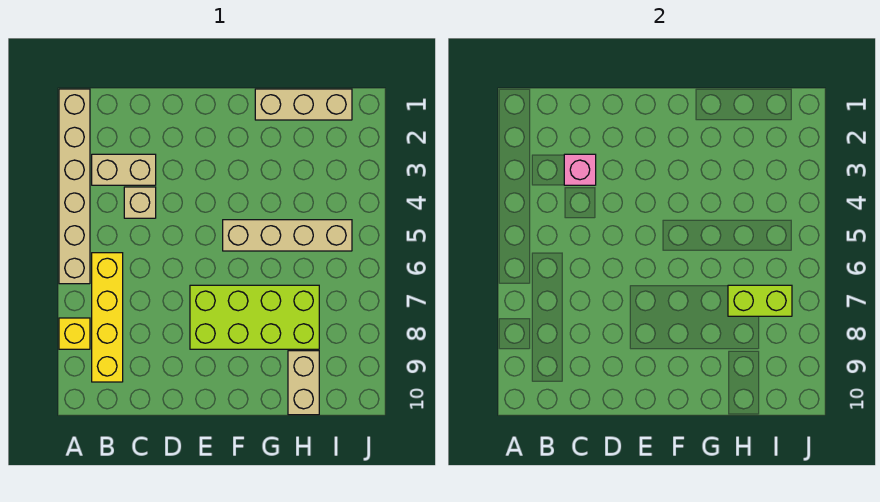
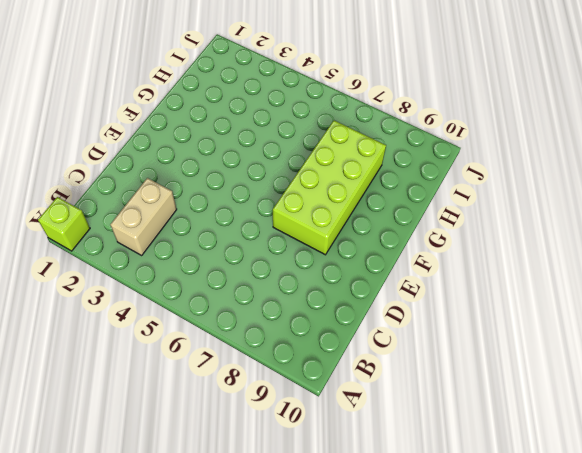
lime brick A1 level 1 -> tan brick A1:A6 level 1
none -> yellow brick A8 level 1
none -> yellow brick B6:B9 level 1

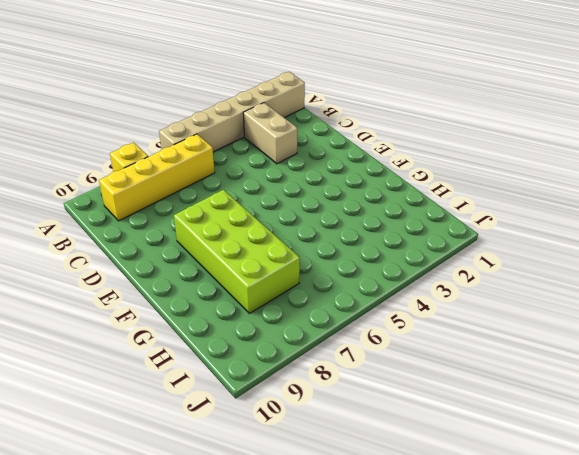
none -> tan brick C4 level 1
none -> tan brick F5:I5 level 1

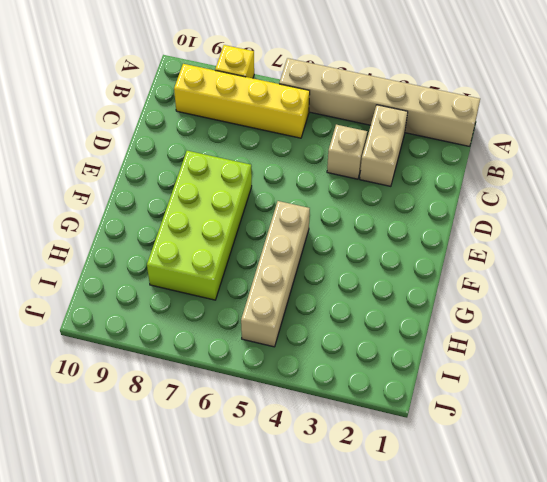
none -> tan brick G1:I1 level 1
none -> tan brick H9:H10 level 1

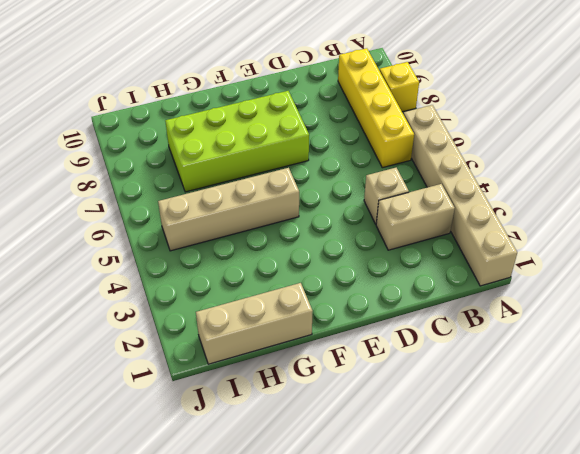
none -> tan brick H9:H10 level 1
none -> pink brick C3 level 2

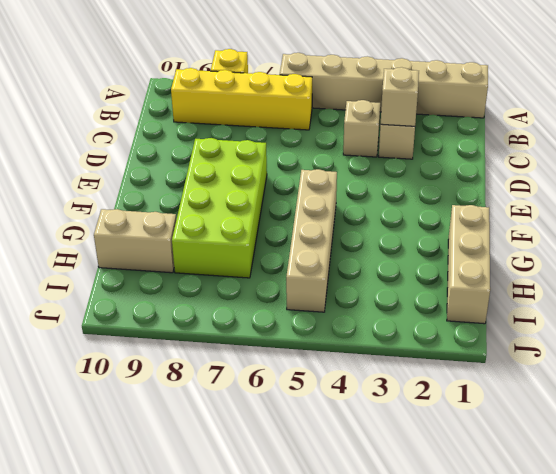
tan brick C3 level 2 -> pink brick C3 level 2
none -> lime brick H7:I7 level 2

